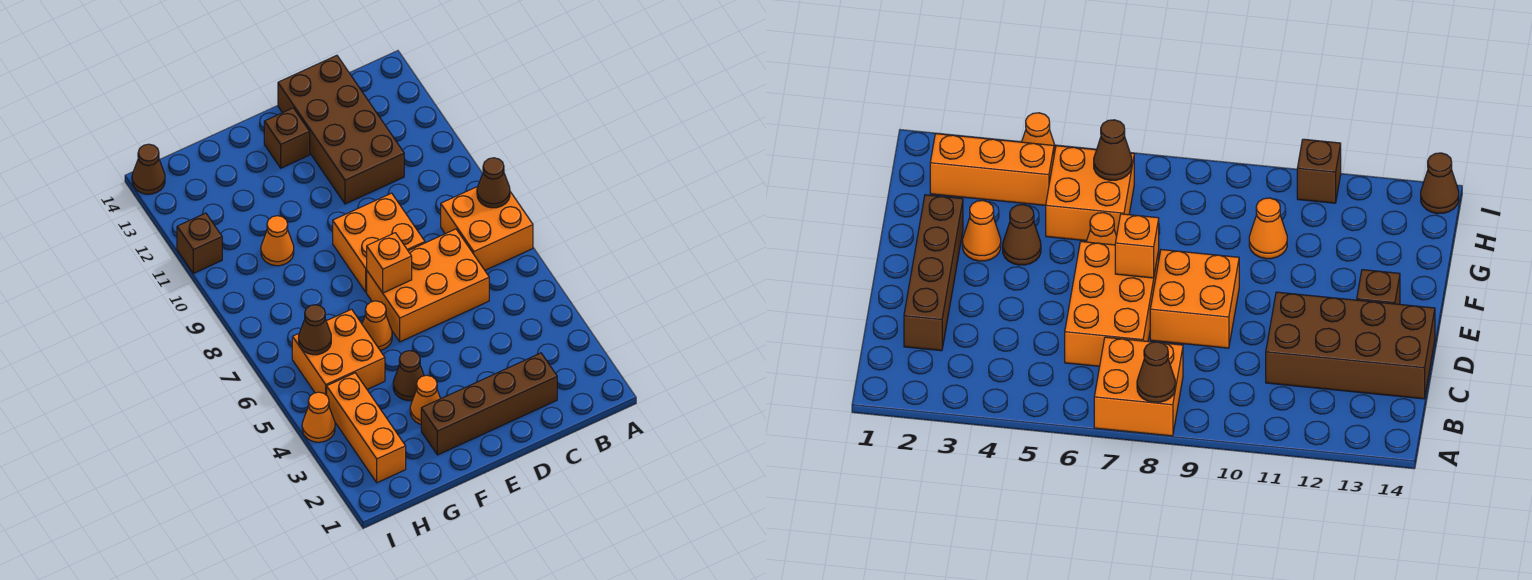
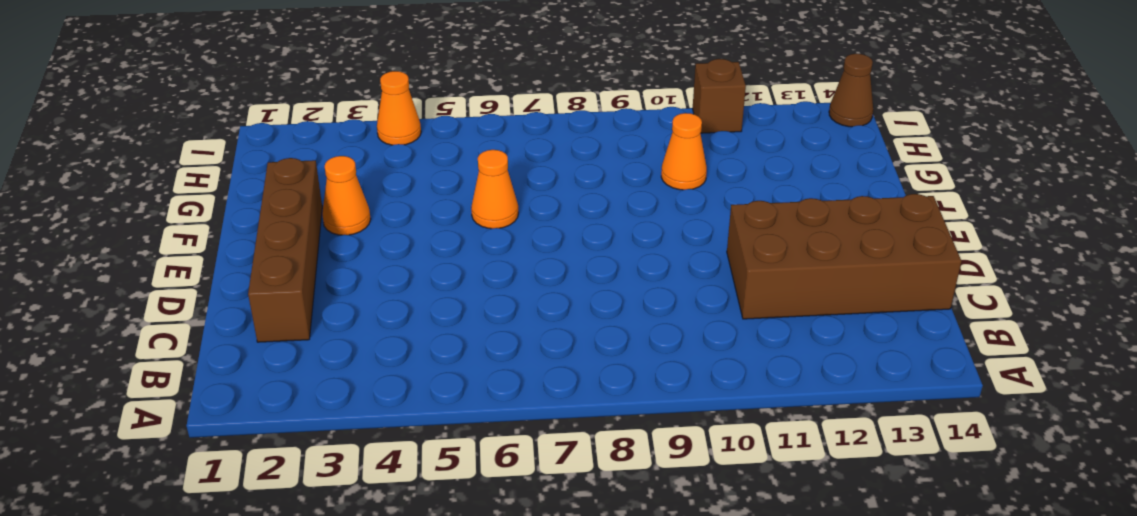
none -> orange brick A7:B8 level 1
none -> orange brick C6:E7 level 1
none -> orange brick D8:E9 level 1

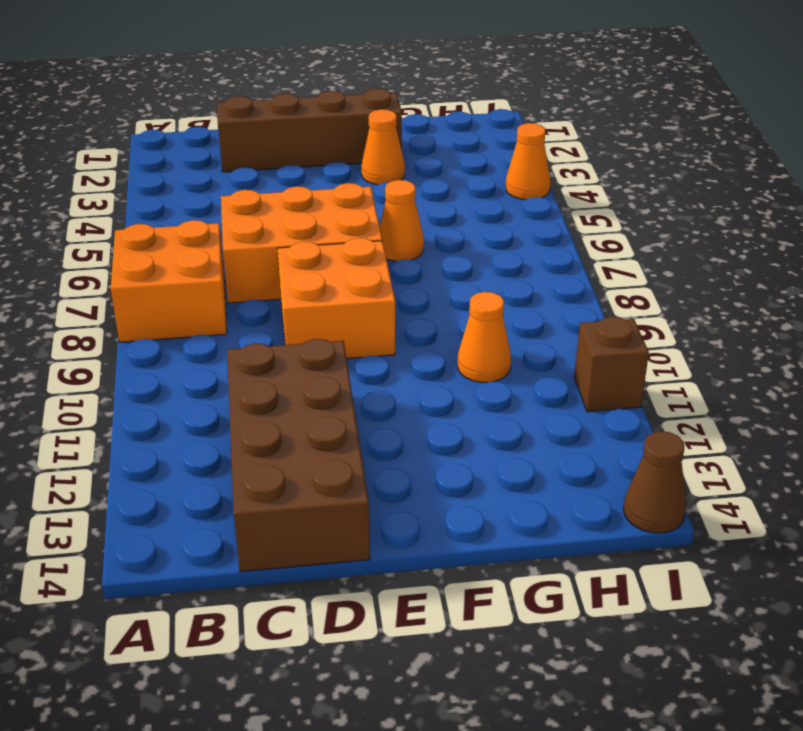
none -> brown brick E13 level 1
none -> brown cone F4 level 1
none -> orange brick G5:H6 level 1

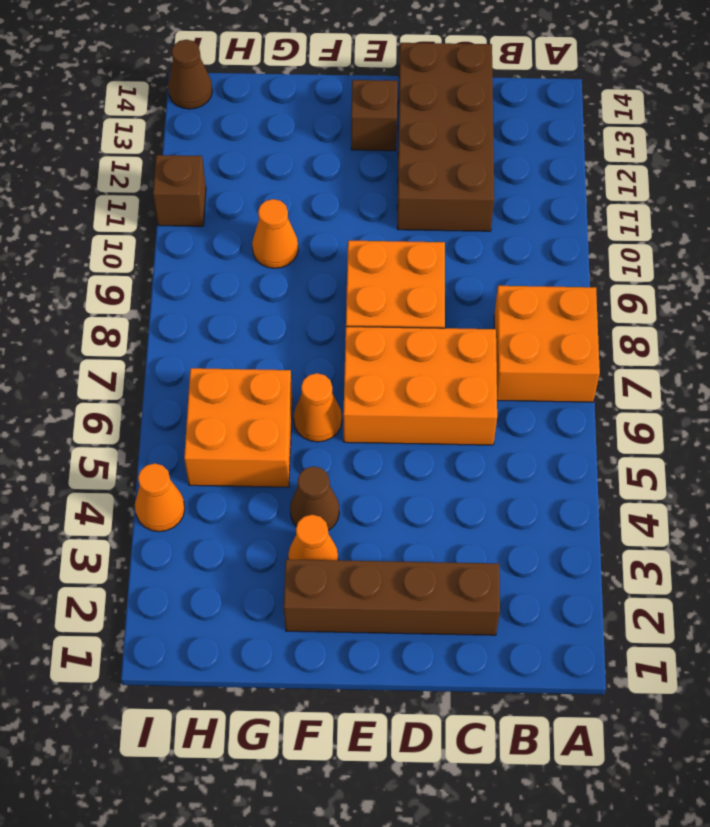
none -> orange brick H2:H4 level 1
none -> brown cone A8 level 2
none -> orange brick E7 level 2

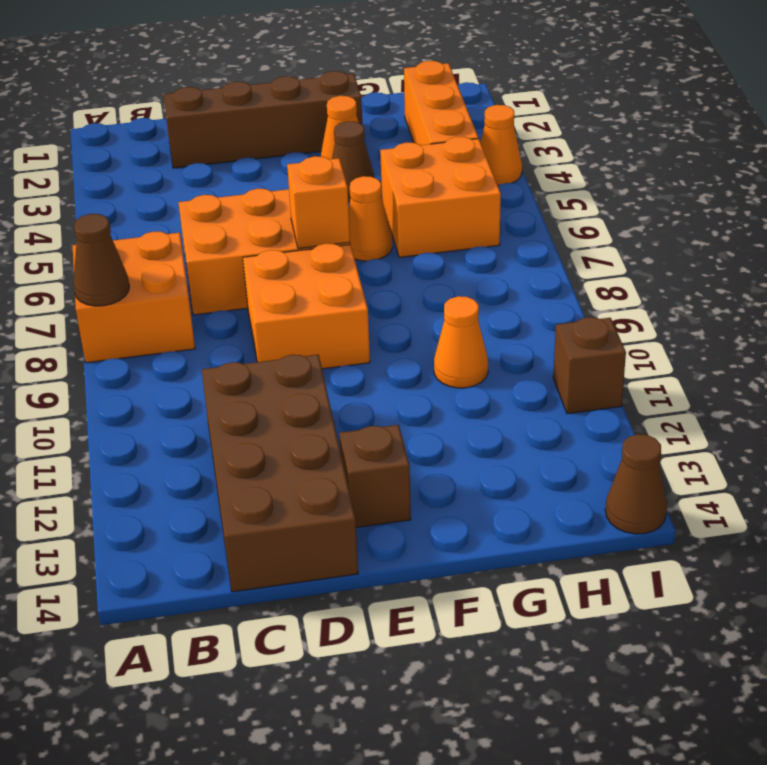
none -> brown cone H6 level 2

